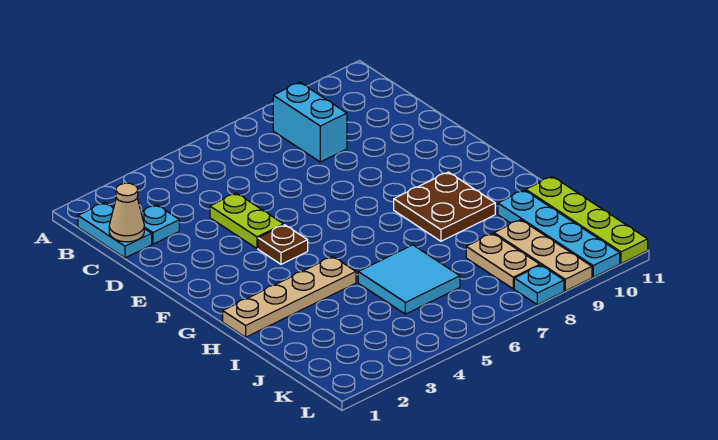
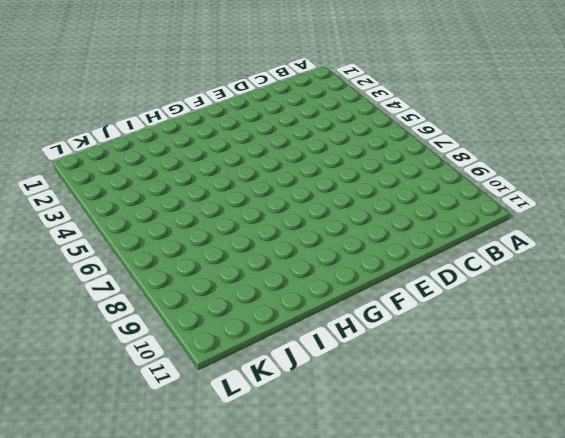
none -> cyan plate B1:C1 level 1
none -> cyan brick B8:C8 level 1
none -> cyan plate C2 level 1

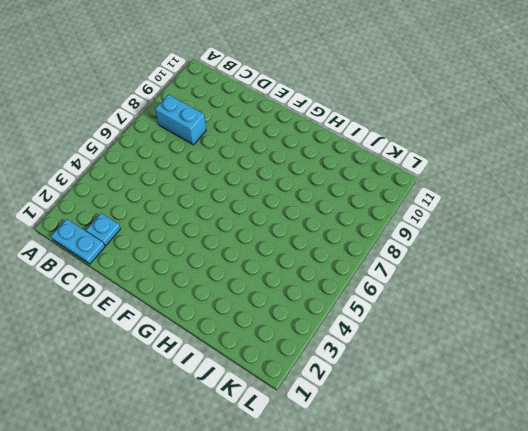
none -> lime plate D4:E4 level 1
none -> brown plate F4 level 1
none -> brown plate G8:H9 level 1

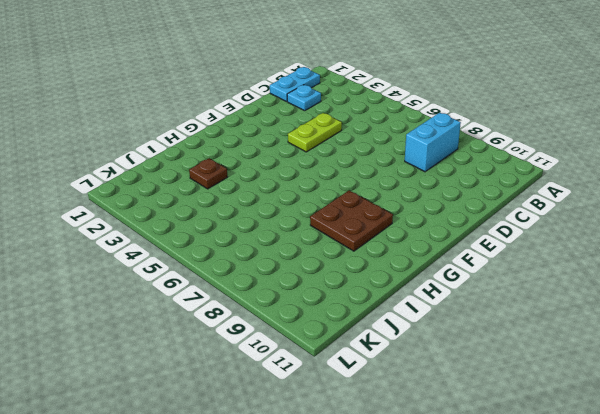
brown plate I3 level 1 -> brown plate F4 level 1
none -> tan plate H1:H4 level 1
none -> cyan tile I5:J6 level 1
none -> cyan plate I10:L10 level 1

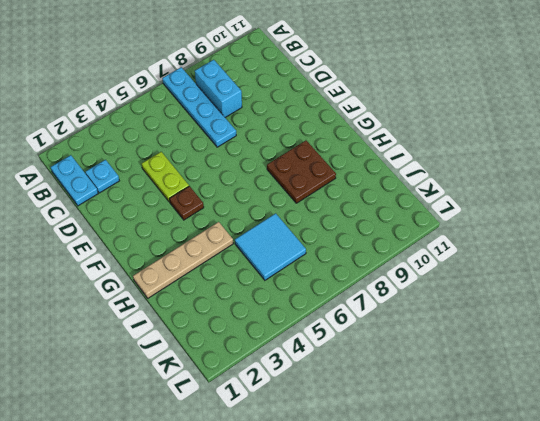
cyan plate A7:D7 level 1 -> cyan plate I10:L10 level 1
none -> lime plate I11:L11 level 1
none -> tan plate J8:K8 level 1
none -> tan plate J9:L9 level 1

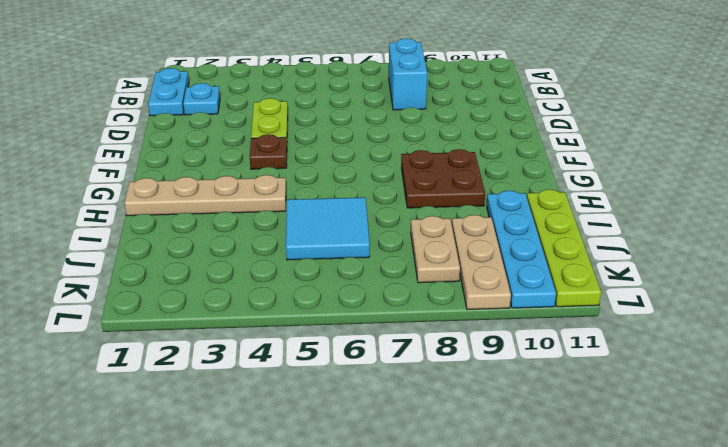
none -> cyan plate L8 level 1
none -> tan cone C1 level 2

